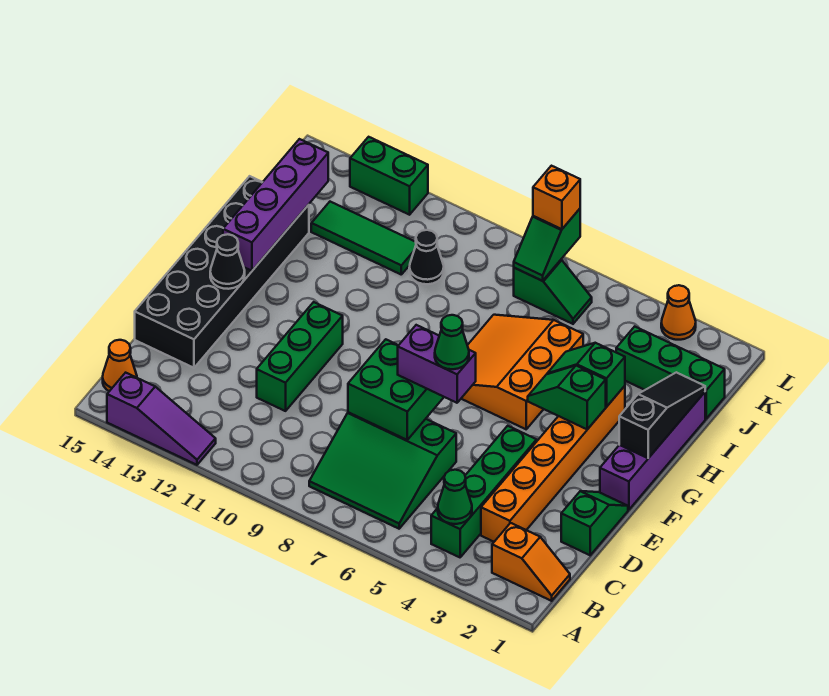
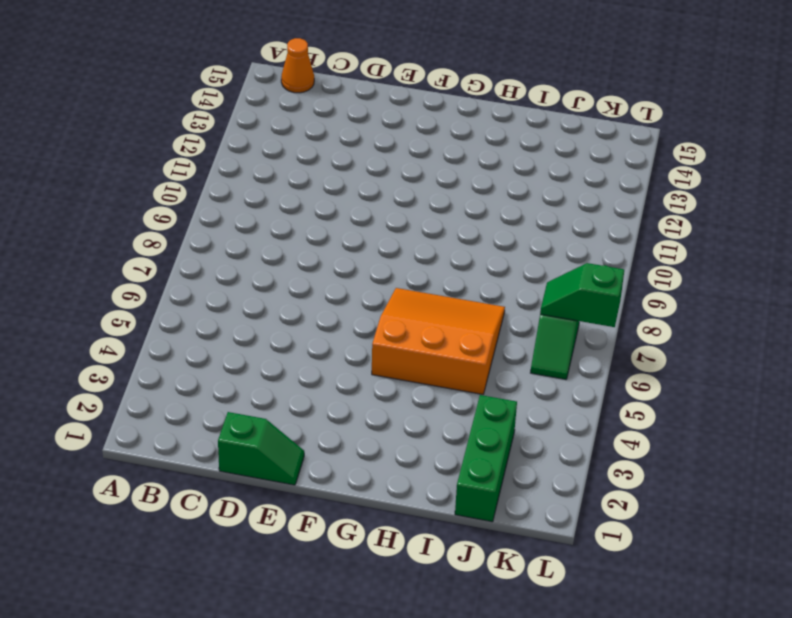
none -> purple slope A12:A14 level 1 top 14
none -> orange slope B1:B2 level 1 top 2
none -> green brick B4:E4 level 1

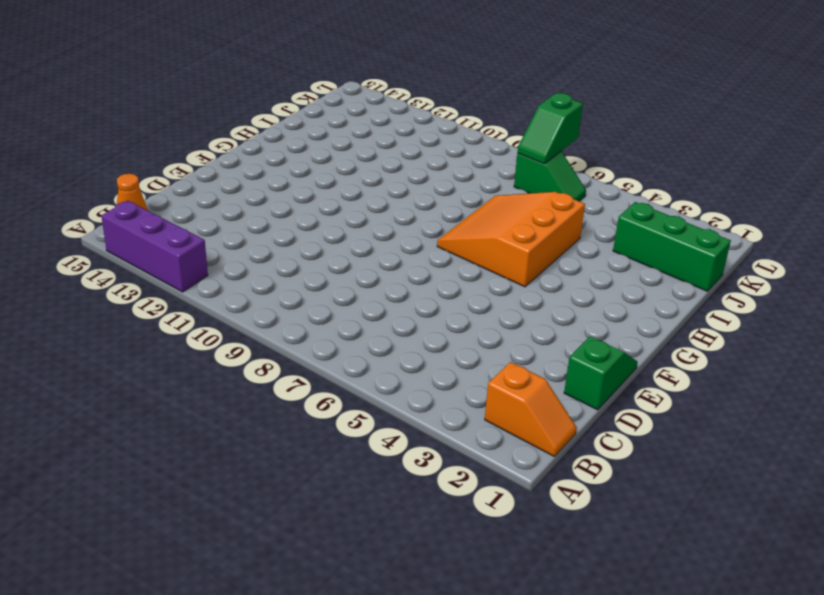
purple brick A12:A14 level 1 -> purple slope A12:A14 level 1 top 14
none -> green brick B4:E4 level 1
none -> green slope B6:D8 level 1 top D
none -> orange brick C3:H3 level 1

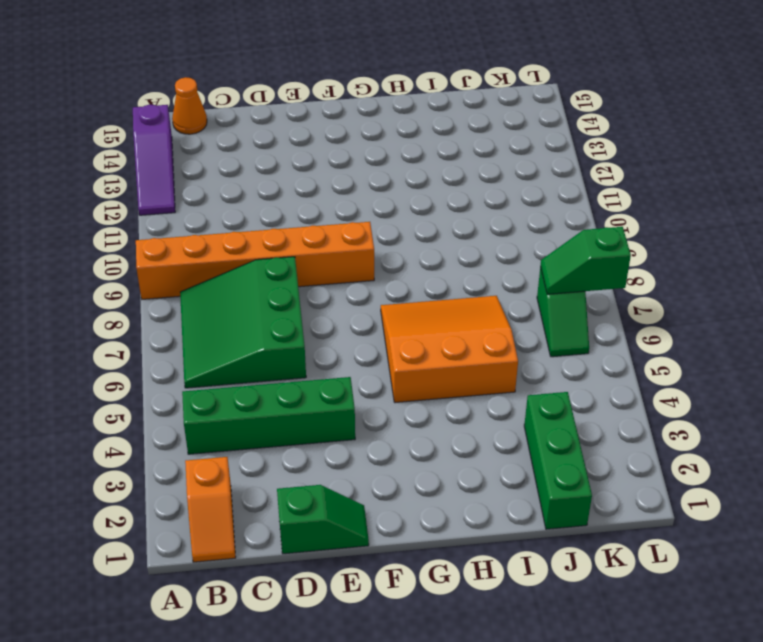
orange brick A9:F9 level 1 -> orange brick C3:H3 level 1
none -> green brick D11:F11 level 1
none -> black brick D14:I15 level 1
none -> purple brick F1:I1 level 1

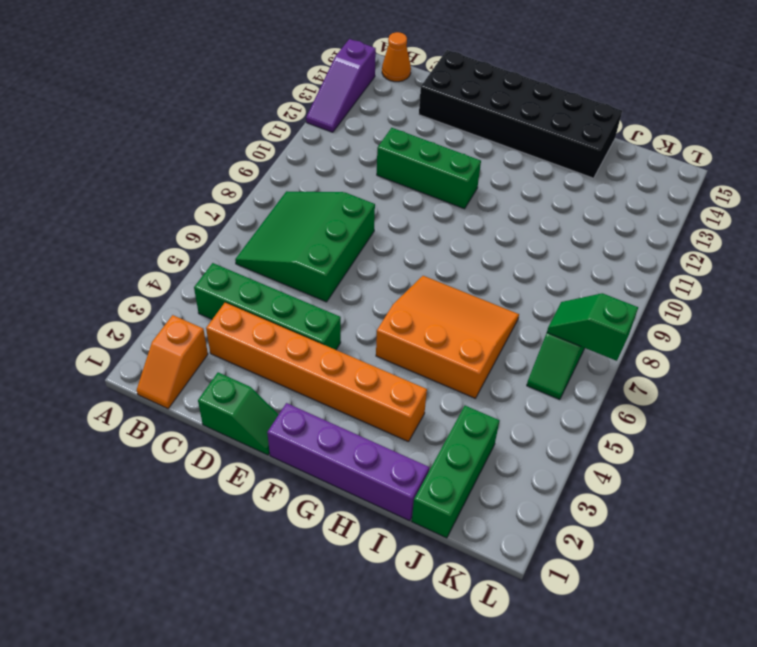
none -> black cone J10 level 1
none -> green tile J11:J13 level 1
none -> orange cone L3 level 1

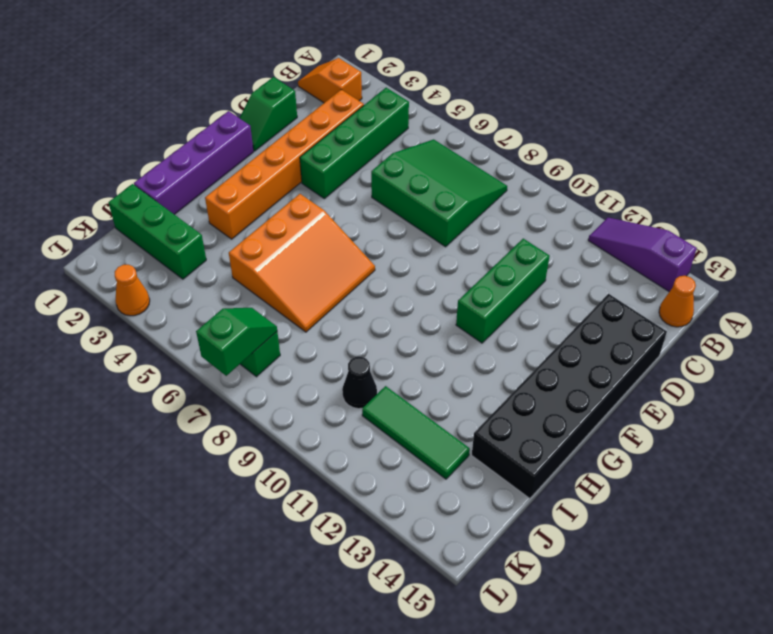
none -> green brick L12:L13 level 1
none -> green cone B4 level 2
none -> green brick D7:E8 level 2

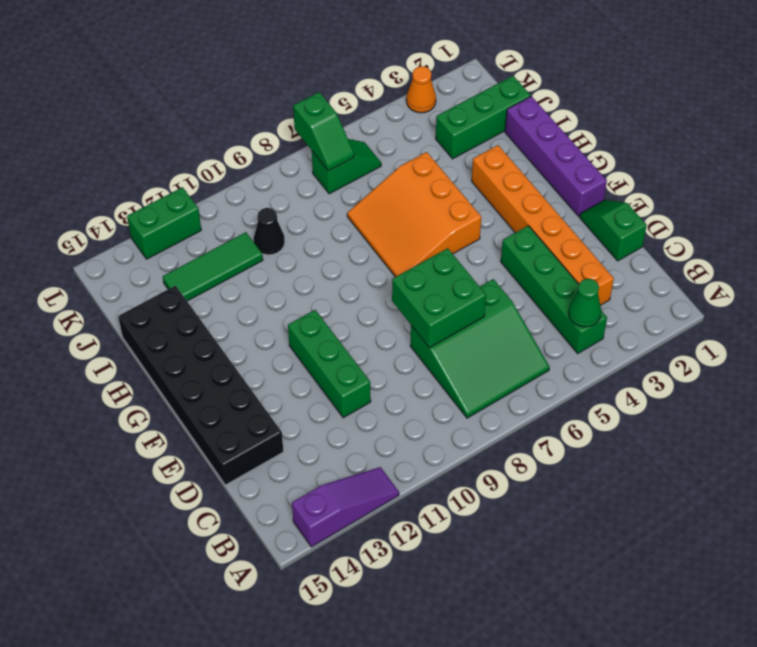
none -> orange slope B1:B2 level 1 top 2
none -> orange cone B15 level 1
none -> black cone F14 level 2

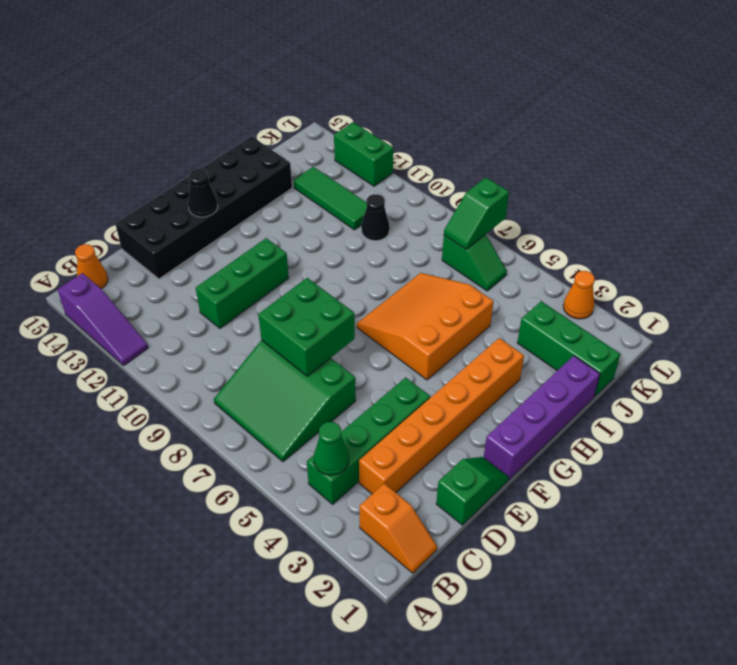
none -> black slope G1:I1 level 2 top G
none -> green slope G3:G4 level 2 top 3
none -> purple brick G14:J14 level 2

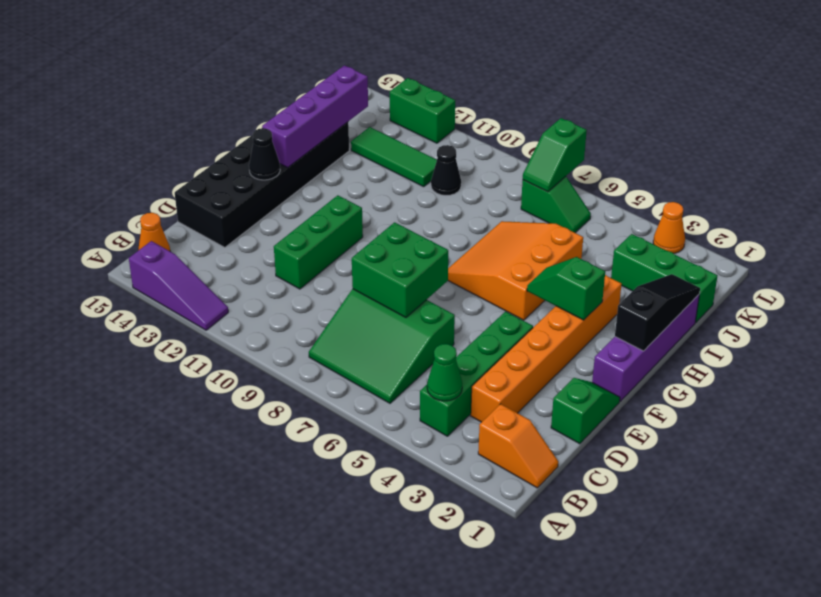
none -> green slope H3:H4 level 2 top 3
none -> purple brick E6:E7 level 3
none -> orange brick L7 level 3

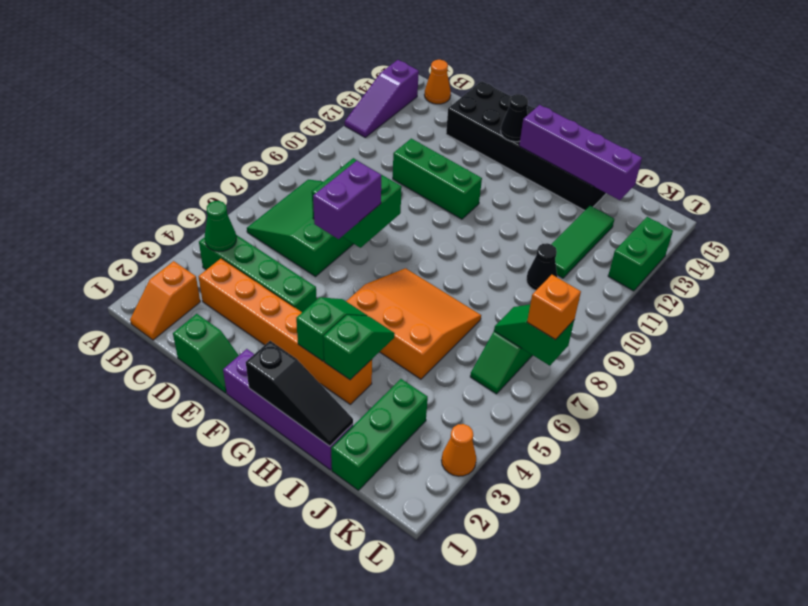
none -> green cone E6 level 4

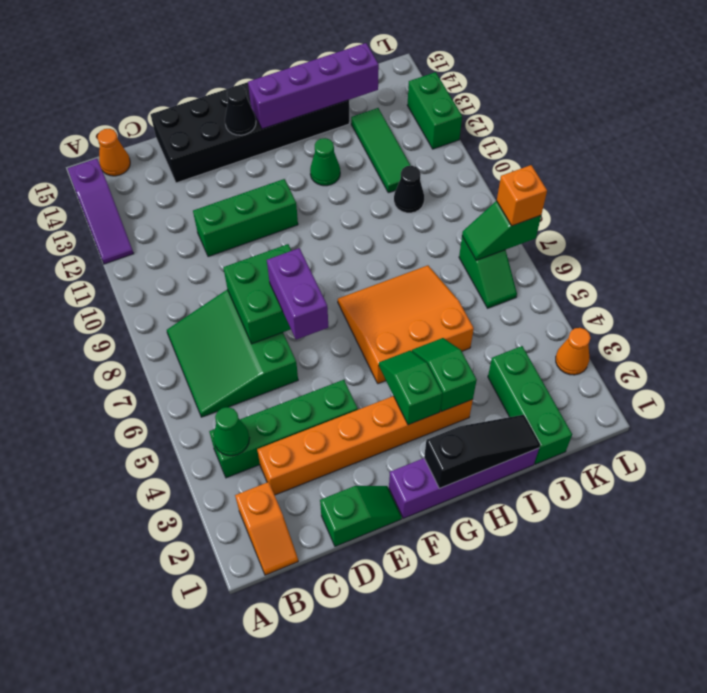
green cone H12 level 1 -> green cone E6 level 4

